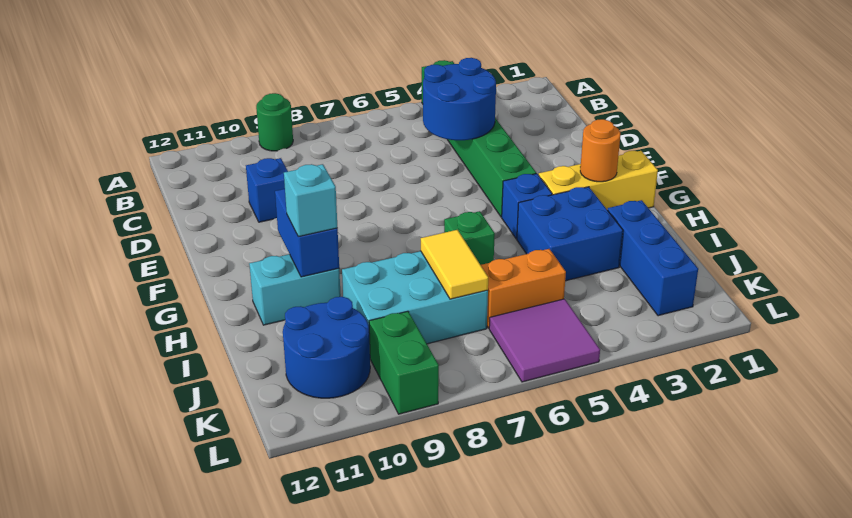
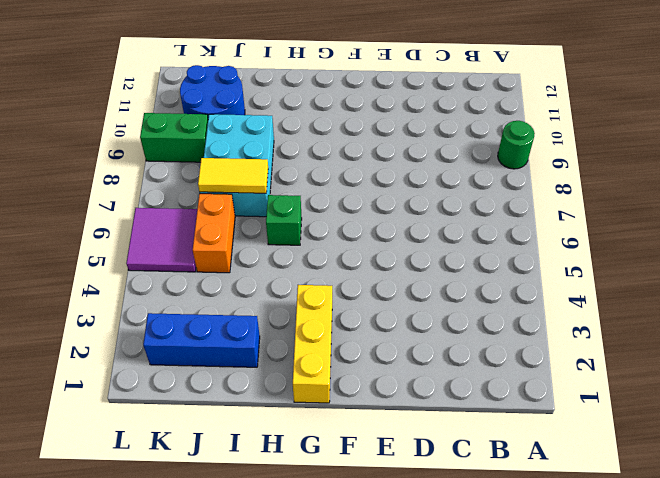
none -> green brick A4:F4 level 1
none -> blue brick D10 level 1
none -> blue brick G4 level 1

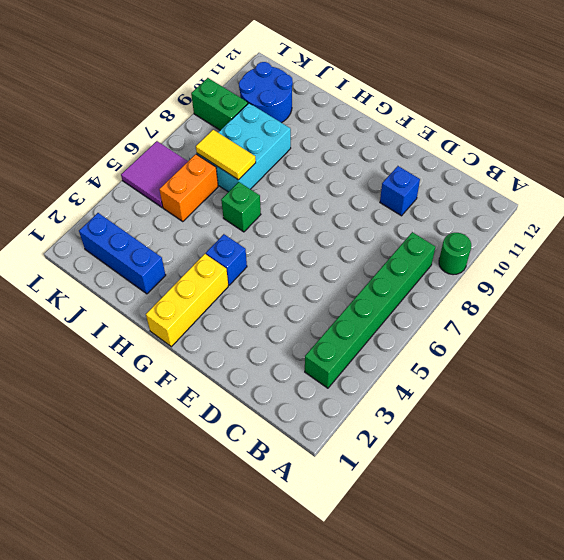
green brick B3:B8 level 1 -> green brick A4:F4 level 1
none -> blue brick H3:I4 level 1
none -> cyan brick H10:H11 level 1
none -> blue round brick C4:D5 level 2

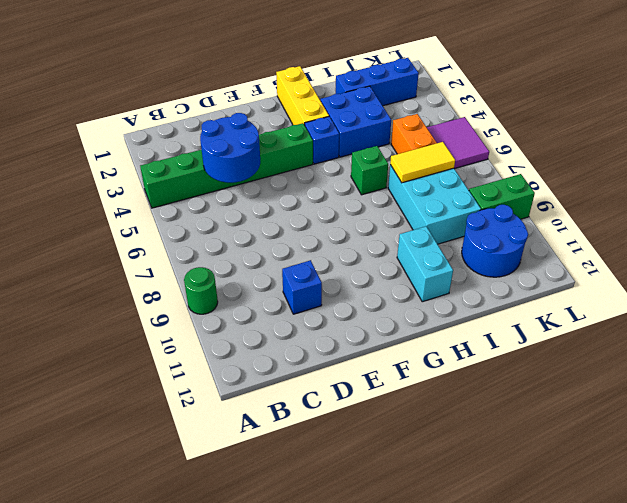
none -> orange round brick G2 level 2
none -> blue brick G10:H10 level 2
none -> cyan brick H10 level 3

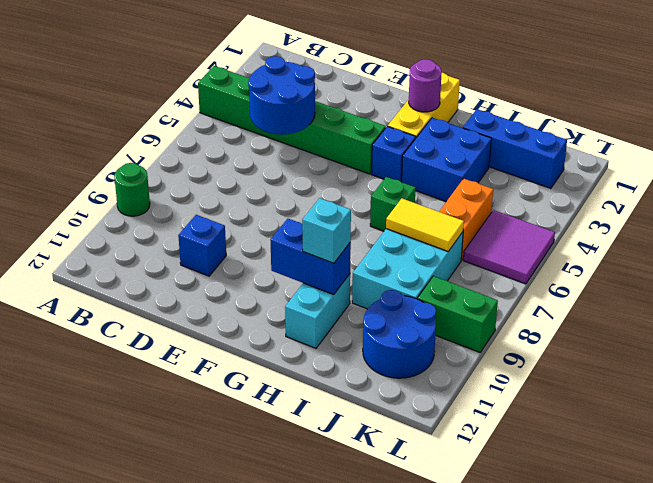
purple round brick G2 level 2 -> orange round brick G2 level 2

